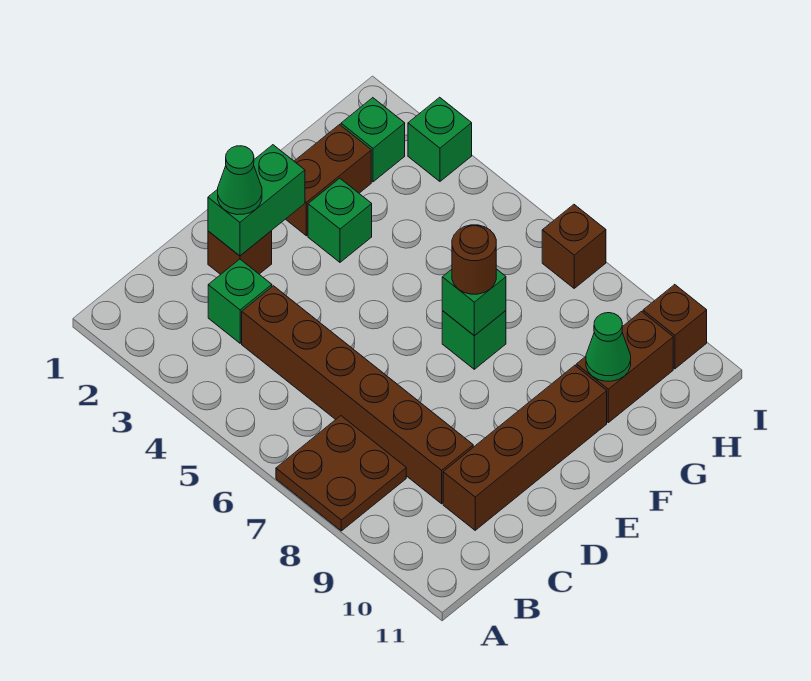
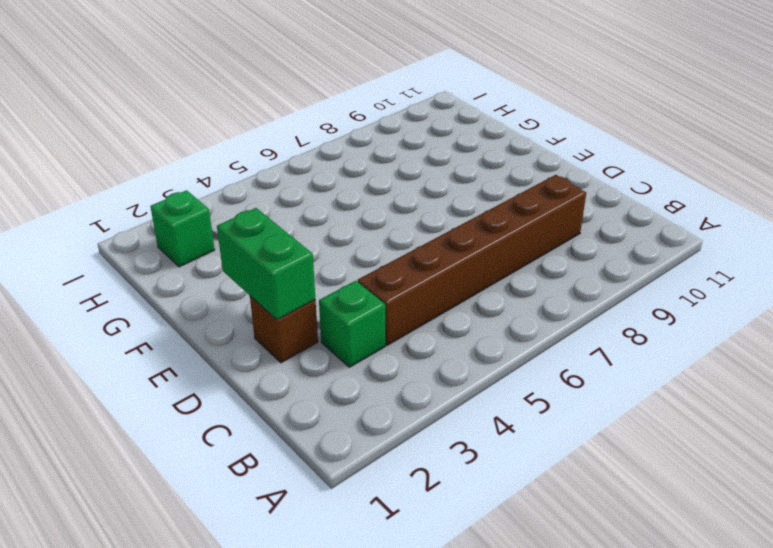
none -> brown plate A7:B8 level 1
none -> brown brick C10:F10 level 1
none -> brown brick F2:G2 level 1

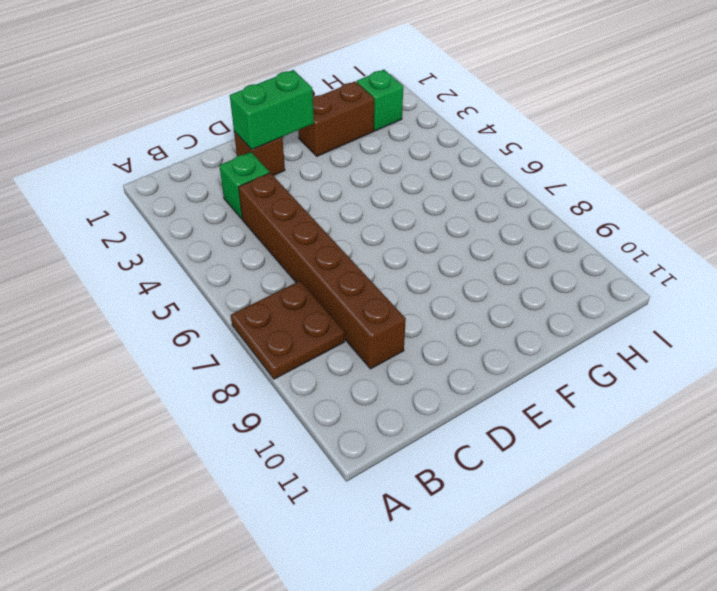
none -> brown brick C10:F10 level 1
none -> green brick F3 level 1
none -> green brick F7 level 1

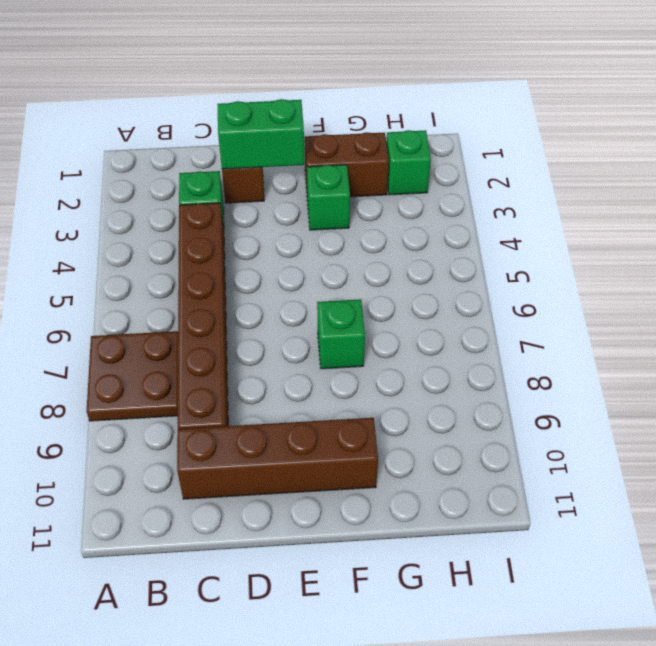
none -> brown brick G10:H10 level 1
none -> green brick I3 level 1
none -> brown brick I7 level 1

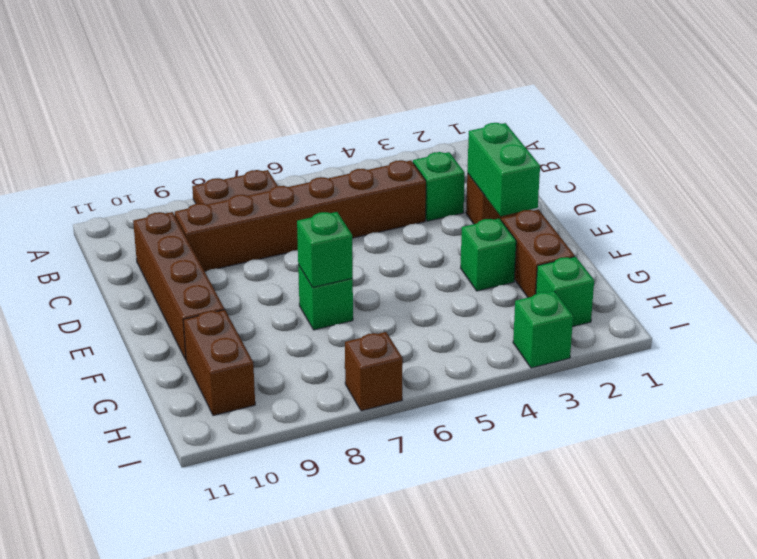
none -> brown brick I10 level 1
none -> green cone G10 level 2
none -> green cone D2 level 3

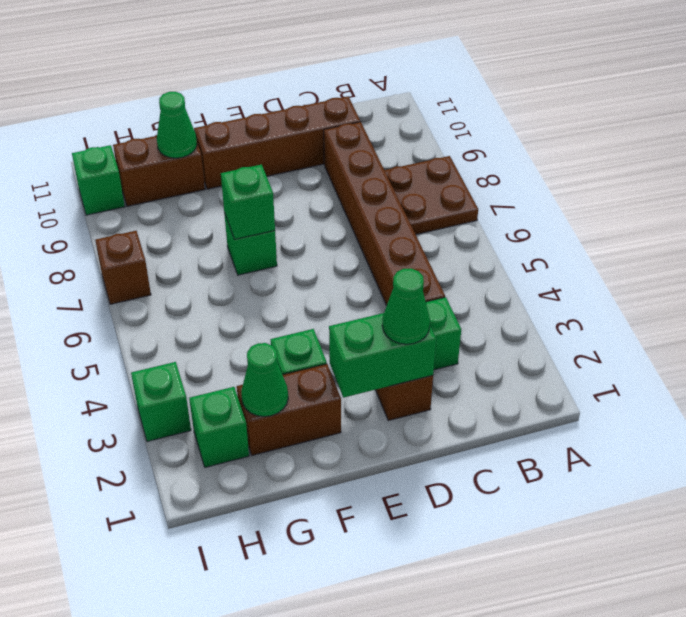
green cone G2 level 2 -> none
green brick I10 level 1 -> brown brick I10 level 1
none -> brown round brick F7 level 3

